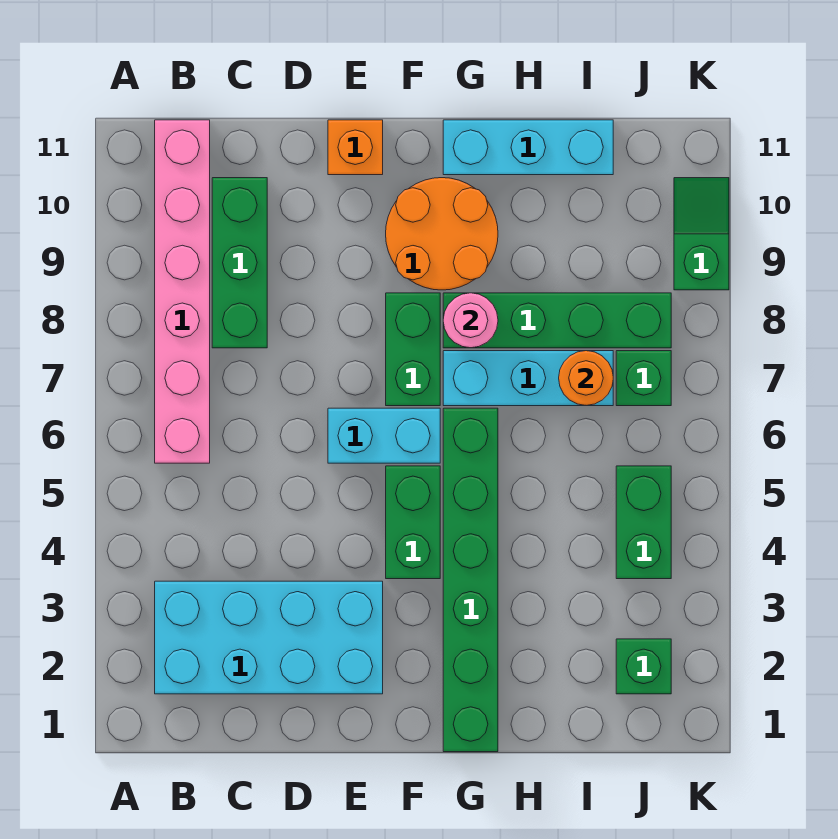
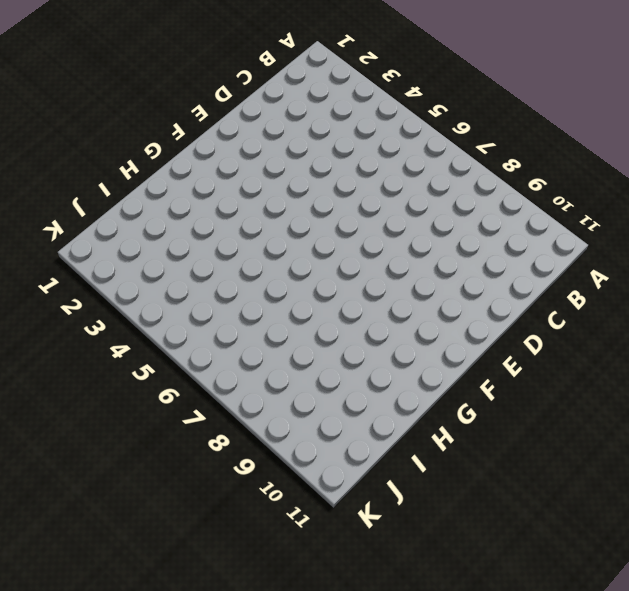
none -> cyan brick B2:E3 level 1
none -> pink brick B6:B11 level 1
none -> green brick C8:C10 level 1

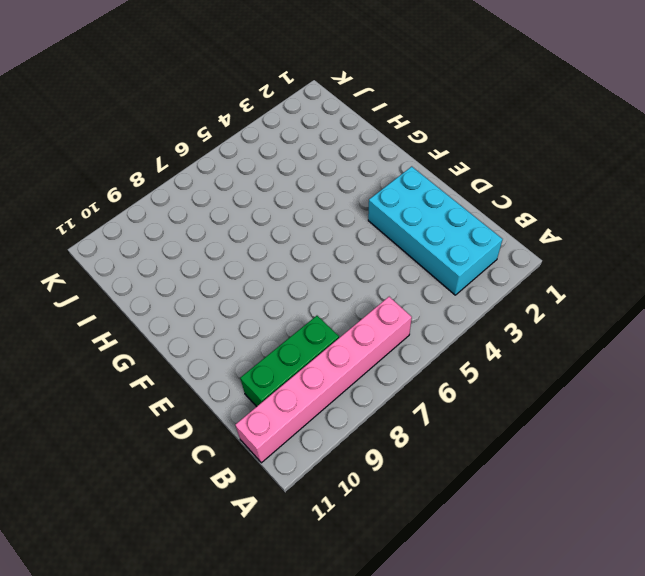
none -> cyan brick E6:F6 level 1
none -> orange brick E11 level 1
none -> green brick F4:F5 level 1

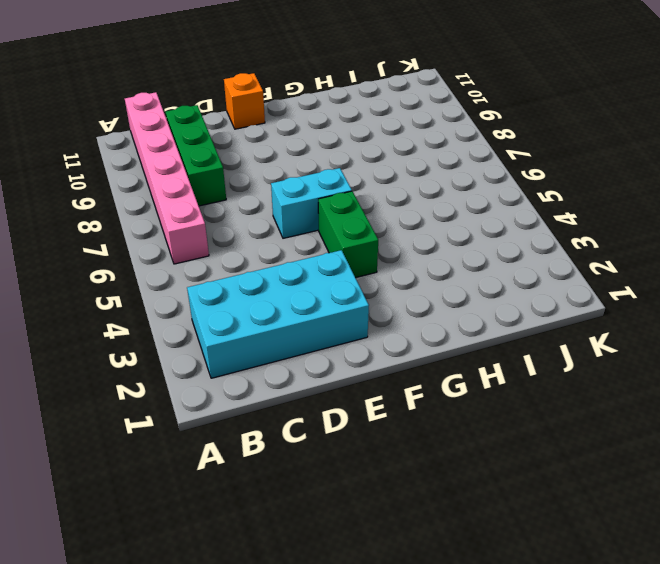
none -> green brick F7:F8 level 1
none -> orange round brick F9:G10 level 1
none -> green brick G1:G6 level 1

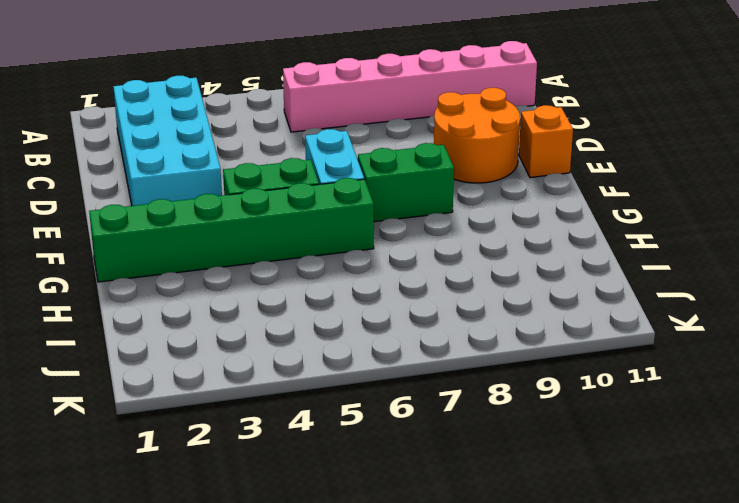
orange round brick D9:E10 level 1 -> orange round brick F9:G10 level 1
none -> green brick C8:C10 level 1
none -> cyan brick G7:I7 level 1
none -> green brick G8:J8 level 1

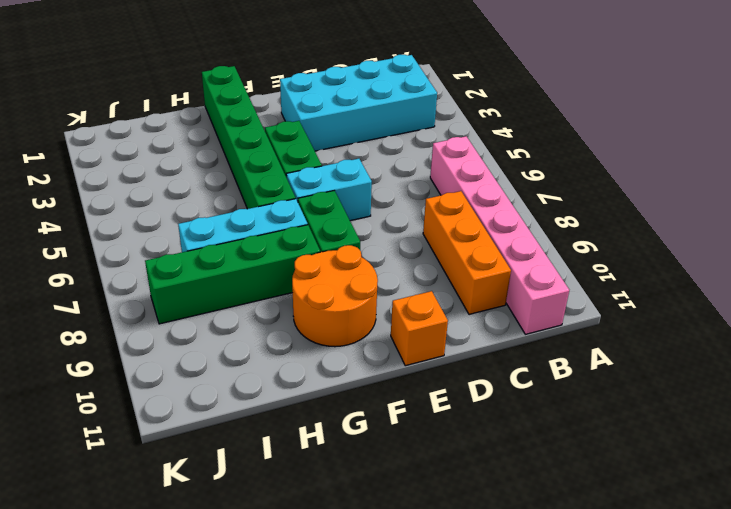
orange brick C8:C10 level 1 -> green brick C8:C10 level 1
none -> cyan brick G11:I11 level 1
none -> green brick J2 level 1
none -> green brick J4:J5 level 1

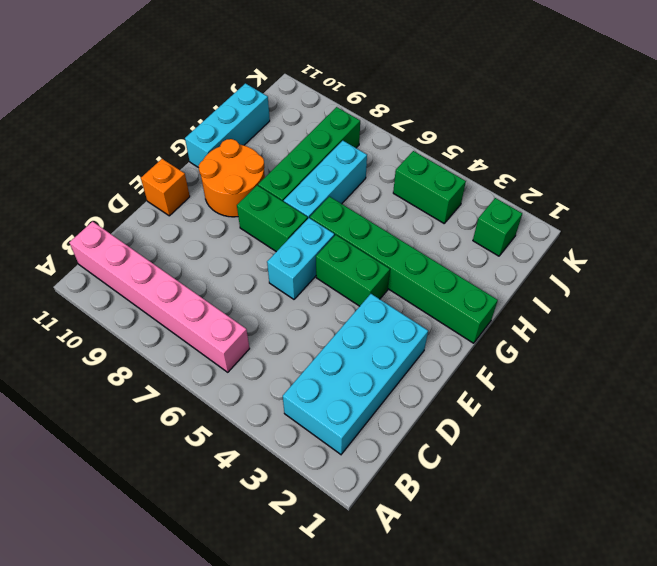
none -> green brick C8:C10 level 1
none -> green brick J7 level 1
none -> green slope K9:K10 level 1 top 9

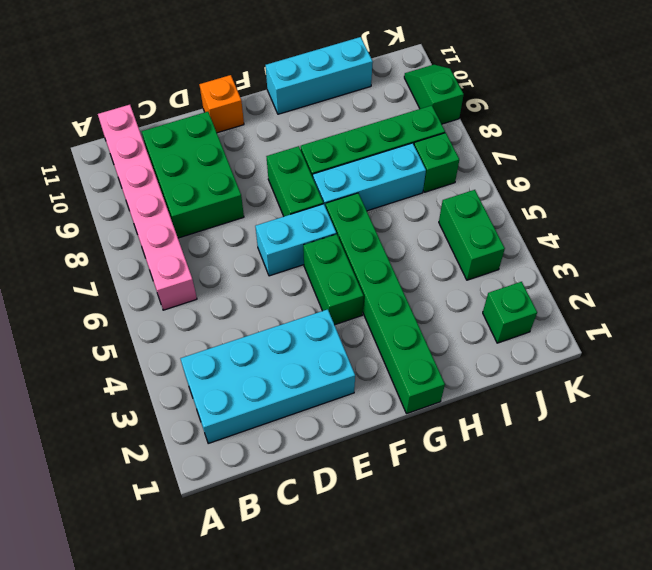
green brick C8:D10 level 1 -> green brick C8:C10 level 1
none -> orange round brick F9:G10 level 1
none -> pink round brick G8 level 2
none -> orange round brick I7 level 2

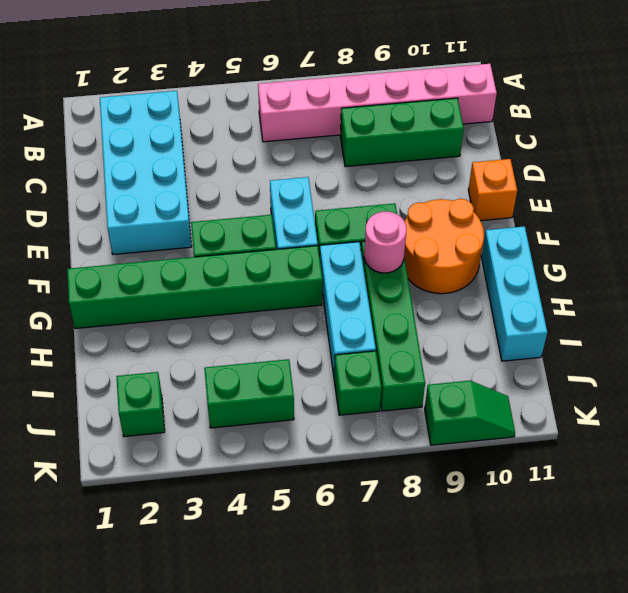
none -> orange round brick I7 level 2

